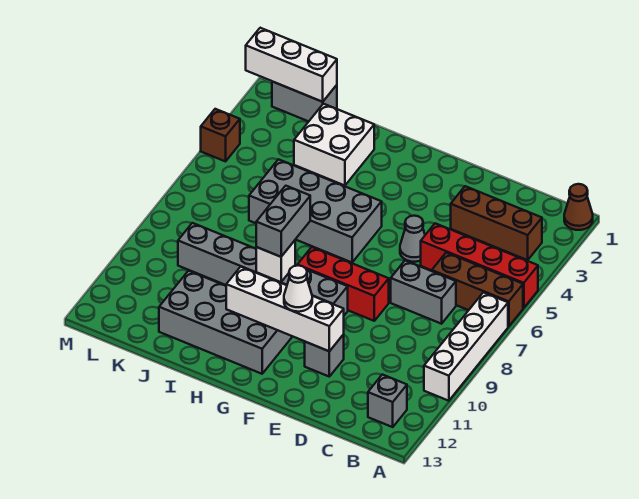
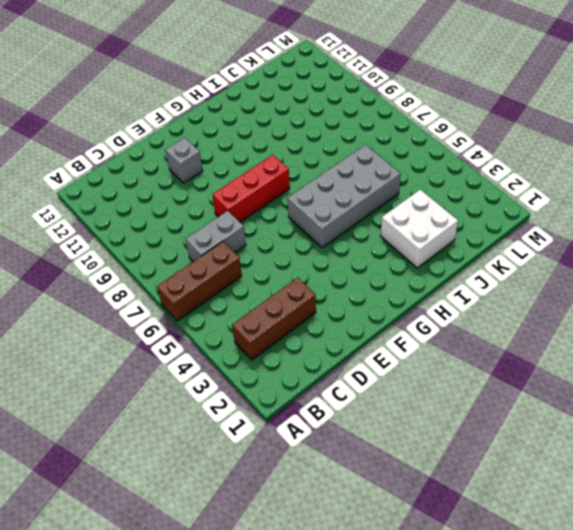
none -> brown cone A1 level 1
none -> red brick A5:D5 level 1
none -> white brick A7:A10 level 1

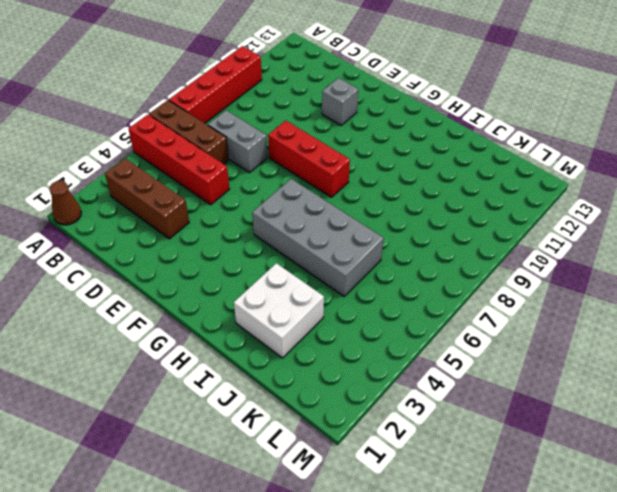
red brick A7:A10 level 1 -> white brick A7:A10 level 1
none -> grey brick B12 level 1
none -> grey cone E5 level 1
none -> grey brick F9:K9 level 1

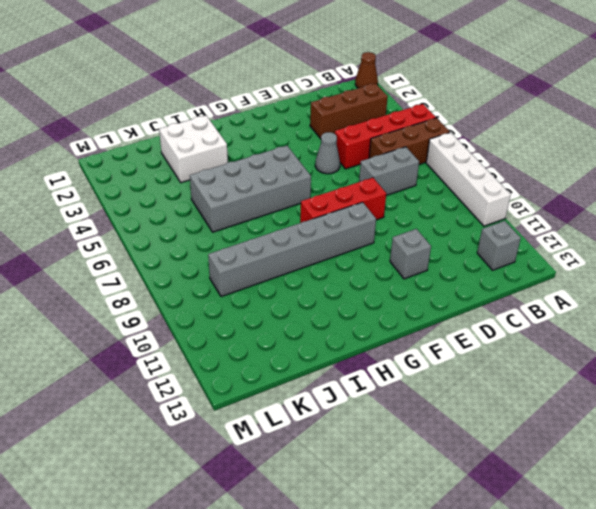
none -> grey brick G11:J12 level 1
none -> grey brick K1:L1 level 1
none -> brown brick M4 level 1

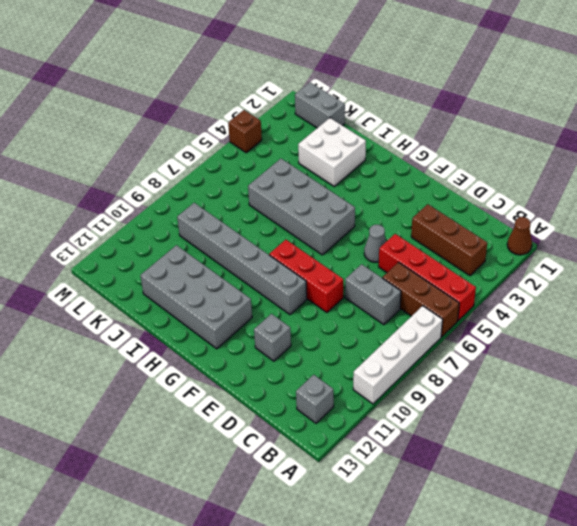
none -> white brick E11:H11 level 2
none -> white brick H9 level 2
none -> white brick K1:M1 level 2

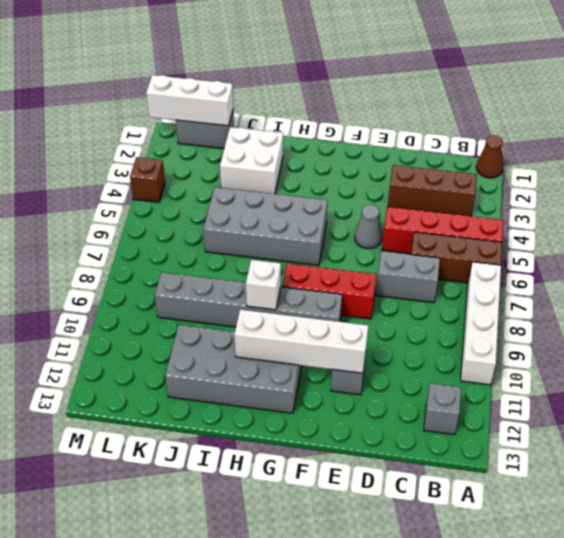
none -> white cone F11 level 3
none -> grey brick H8:H9 level 3

